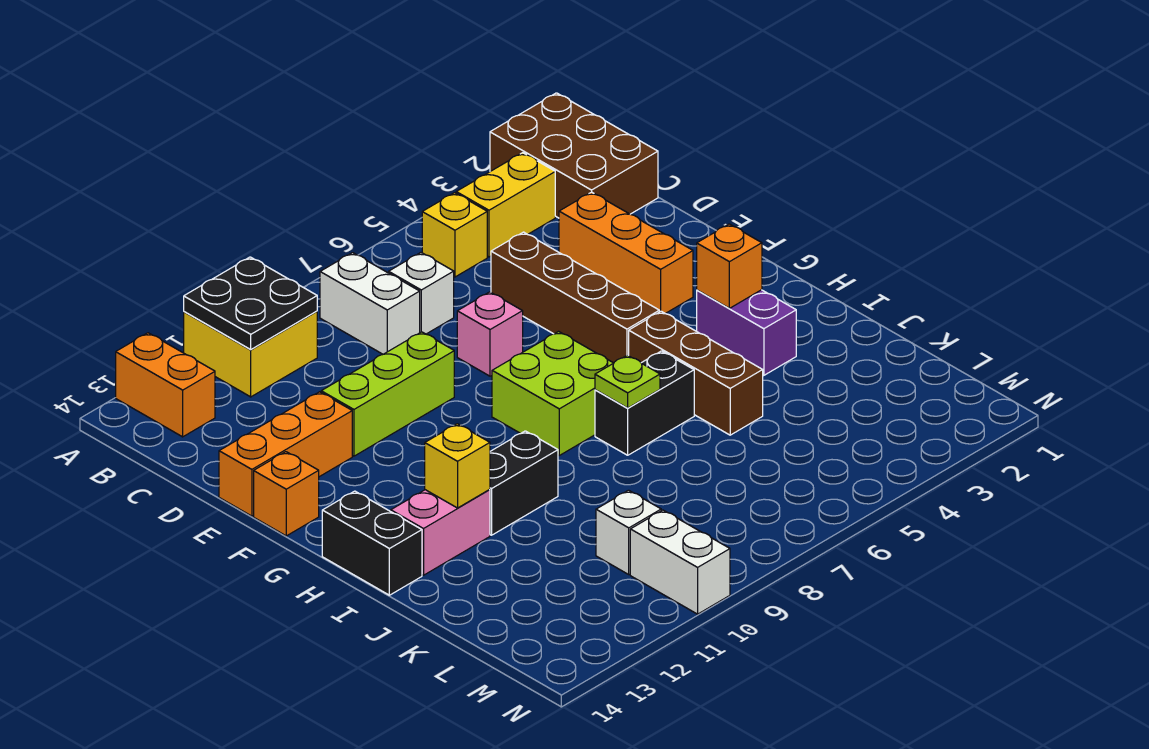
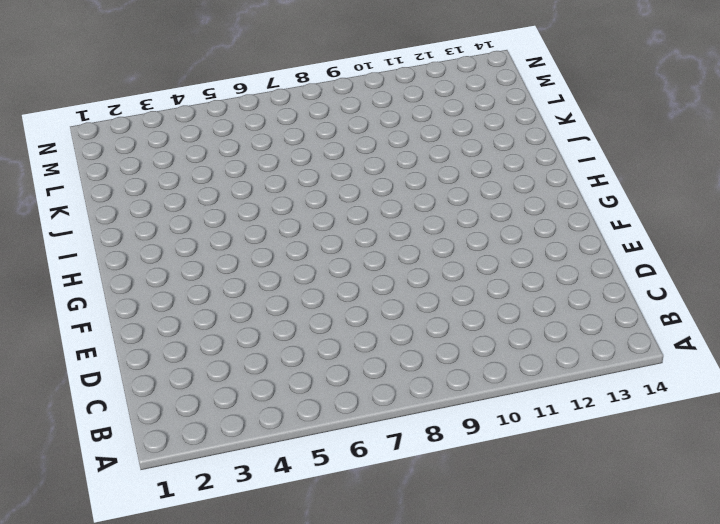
none -> brown brick A1:C2 level 1
none -> yellow brick A10:B11 level 1
none -> orange brick A13:B13 level 1

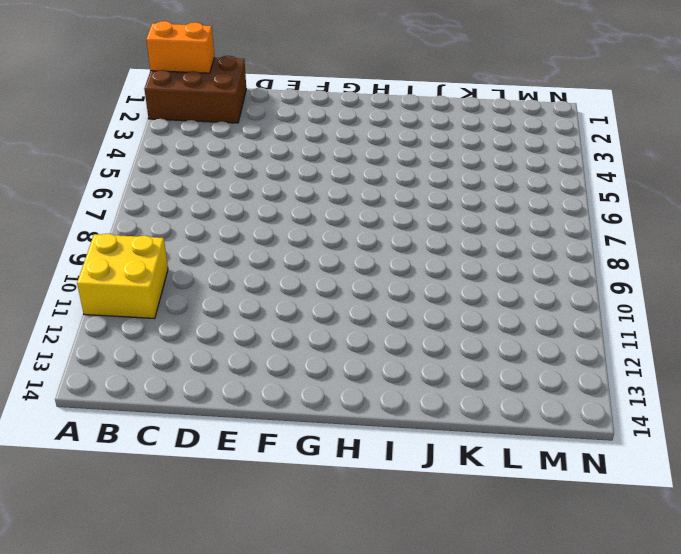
orange brick A1:B1 level 2 -> orange brick A13:B13 level 1
none -> yellow brick B3:B4 level 1
none -> yellow brick B5 level 1
none -> white brick B8:C8 level 1

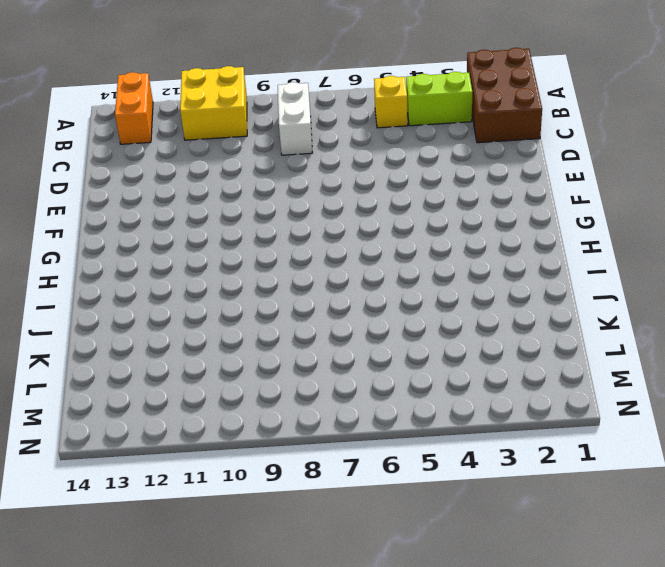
lime brick B3:B4 level 1 -> yellow brick B3:B4 level 1
none -> white brick C7 level 1
none -> orange brick D3:F3 level 1
none -> brown brick D5:G5 level 1

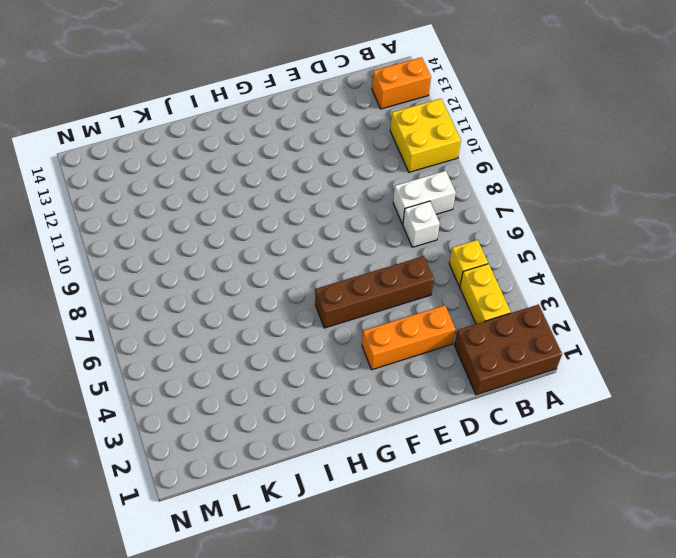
none -> pink brick E7 level 1
none -> lime brick E9:E11 level 1
none -> orange brick E12:E14 level 1

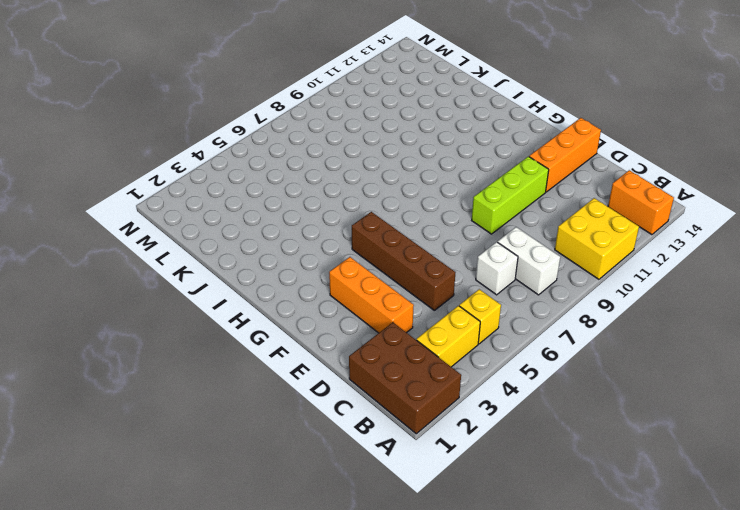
none -> pink brick E7 level 1
none -> orange brick F14 level 1
none -> lime brick G7:H8 level 1

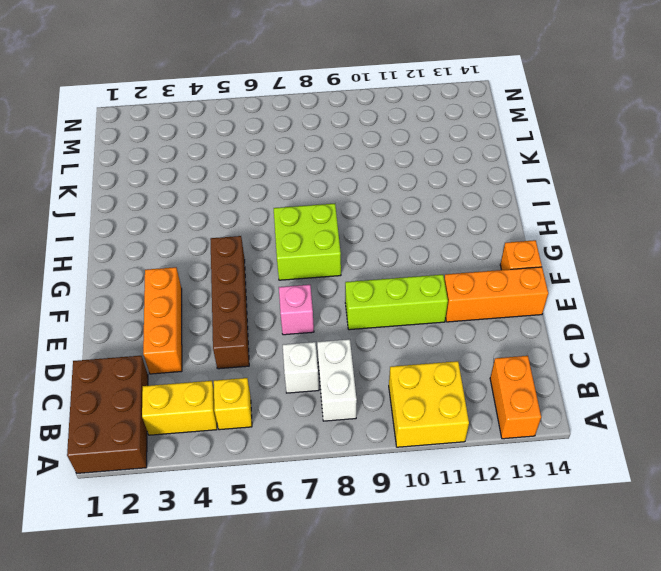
none -> purple brick H3:I3 level 1
none -> brown brick H5:J5 level 1
none -> black brick H14:I14 level 1

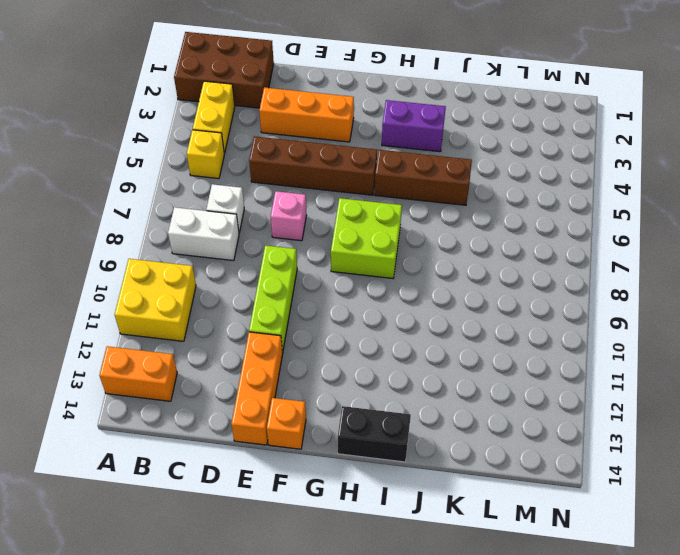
none -> black brick I6:I7 level 1
none -> black brick I10:I11 level 1
none -> pink brick I12:I13 level 1

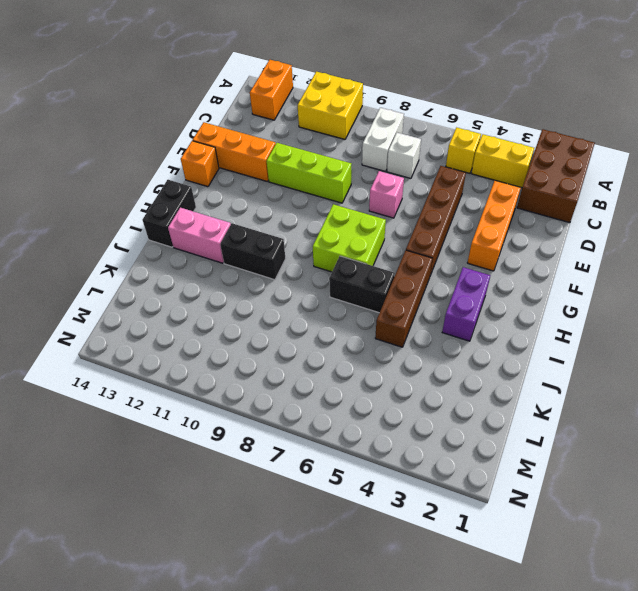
none -> white brick L10 level 1
none -> white brick M10:N10 level 1
none -> black plate A10:B11 level 2

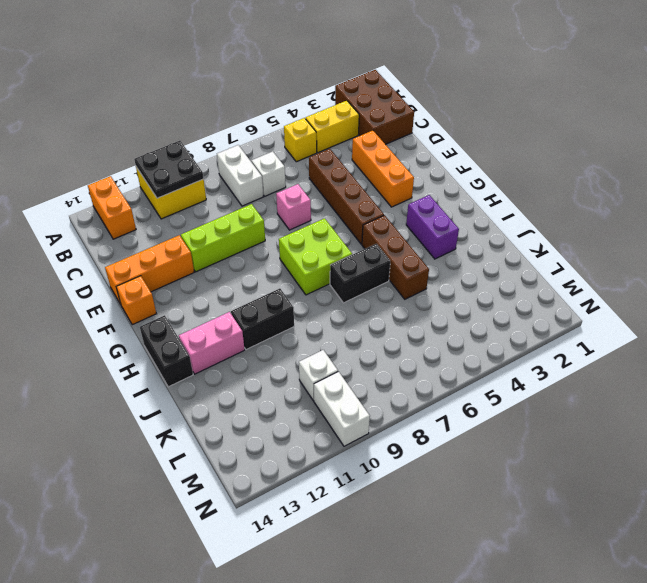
none -> orange brick H3 level 2
none -> lime plate I7 level 2
none -> yellow brick I12 level 2

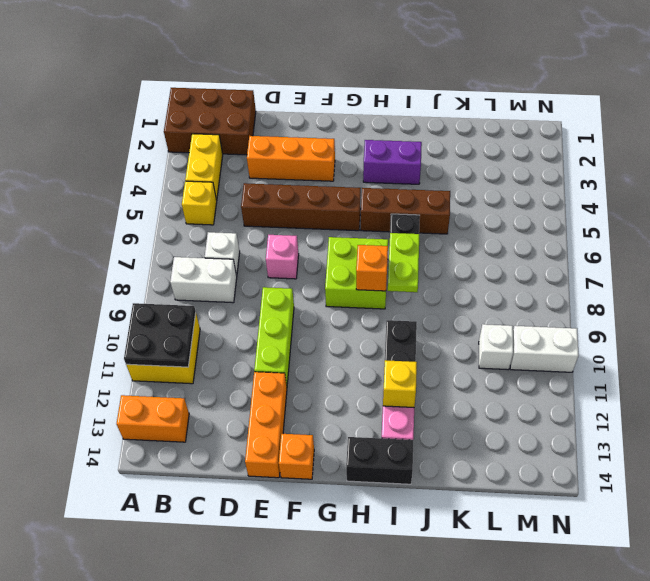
orange brick H8 level 2 -> orange brick H3 level 2
lime plate I7:I8 level 2 -> lime plate I7 level 2

